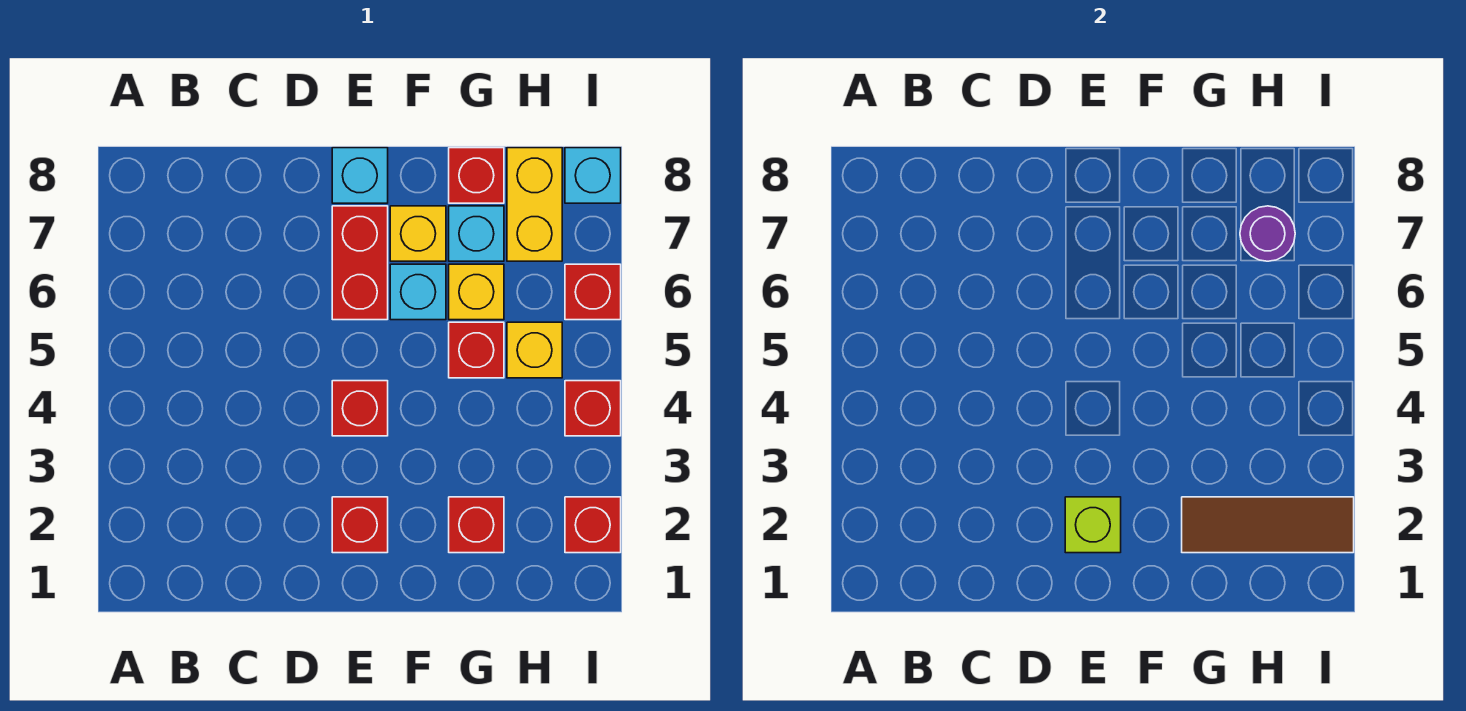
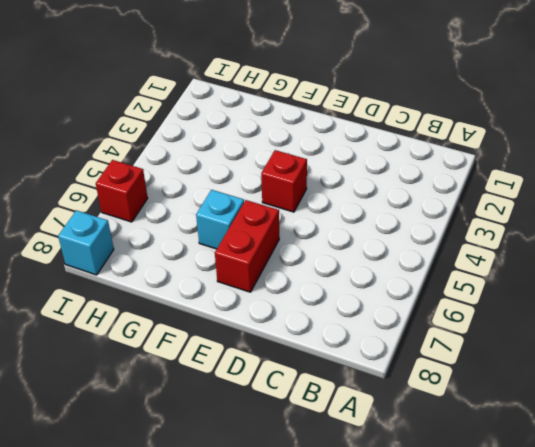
none -> red brick E2 level 1
none -> cyan brick E8 level 1
none -> yellow brick F7 level 1

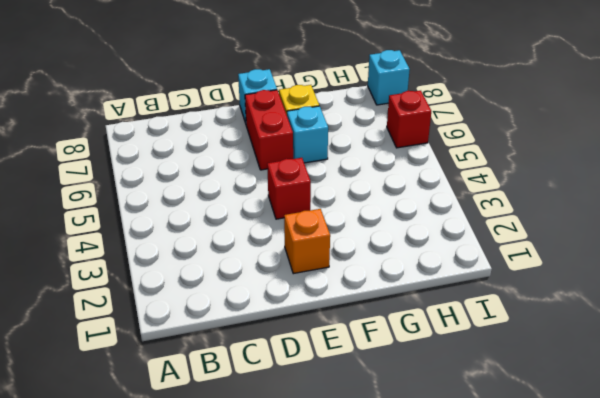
orange brick E2 level 1 -> red brick E2 level 1
none -> red brick G2 level 1
none -> red brick G5 level 1
none -> yellow brick G6 level 1

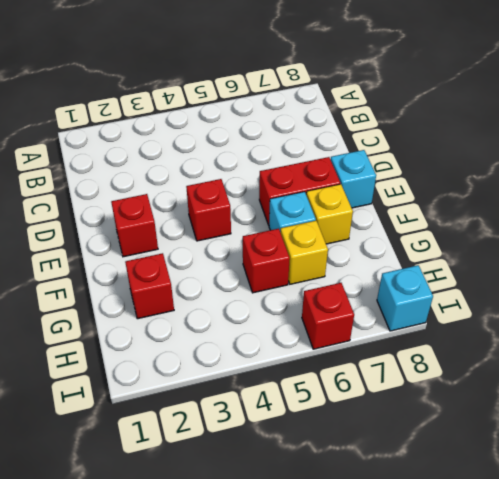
none -> cyan brick G7 level 1
none -> red brick G8 level 1
none -> yellow brick H5 level 1

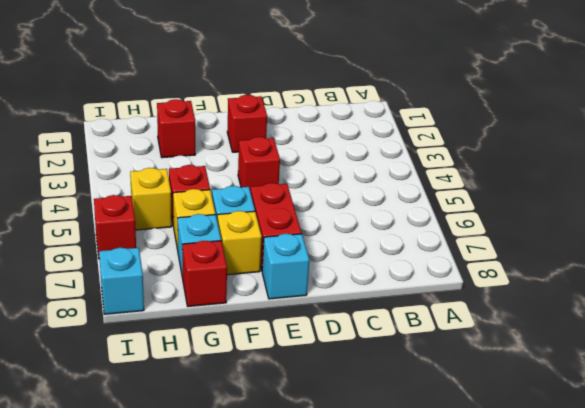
none -> yellow brick H7:H8 level 1
none -> red brick I2 level 1
none -> red brick I4 level 1

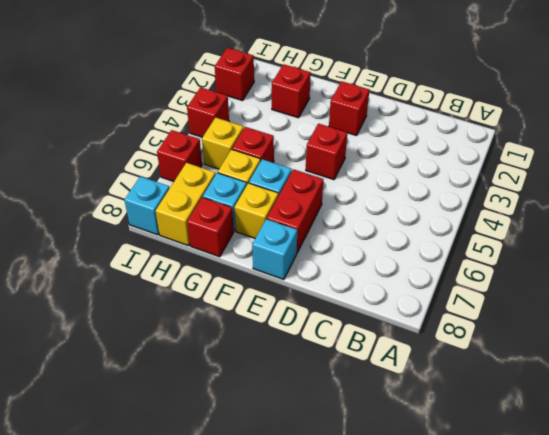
none -> lime brick E2 level 2
none -> brown tile G2:I2 level 2
none -> purple round brick H7 level 2

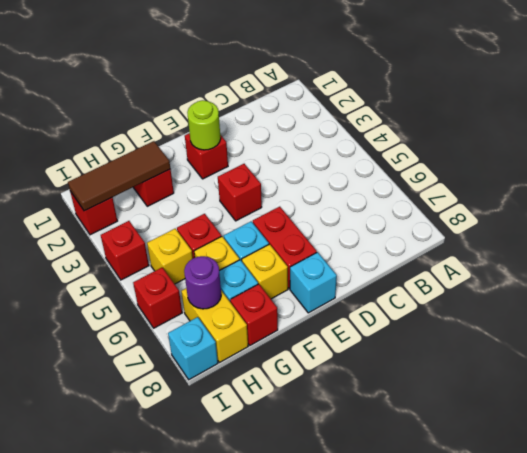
lime round brick E2 level 2 -> lime brick E2 level 2

